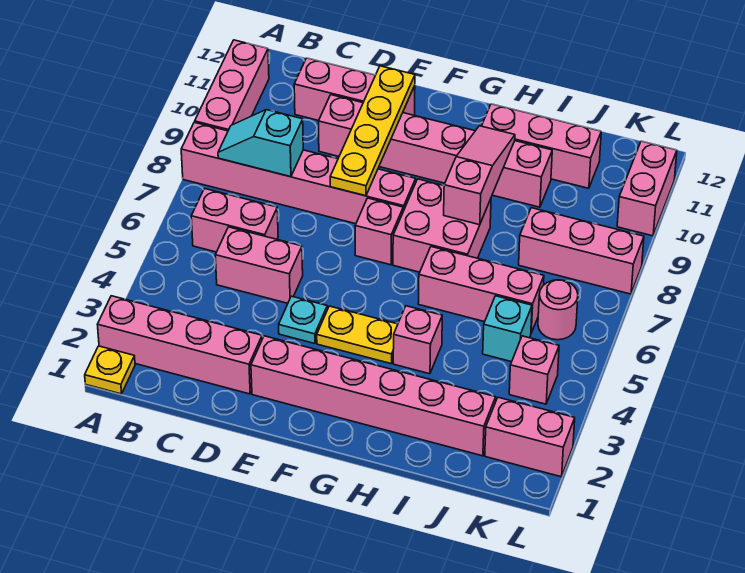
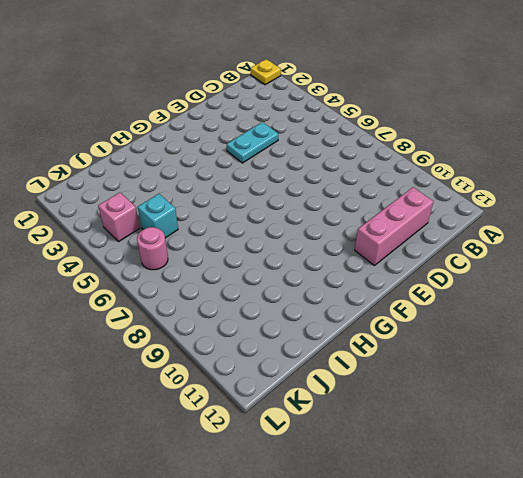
cyan plate D4:E4 level 1 -> cyan plate E4 level 1
none -> pink brick A2:D2 level 1
none -> pink brick A8:F8 level 1
none -> pink brick A9:A11 level 1

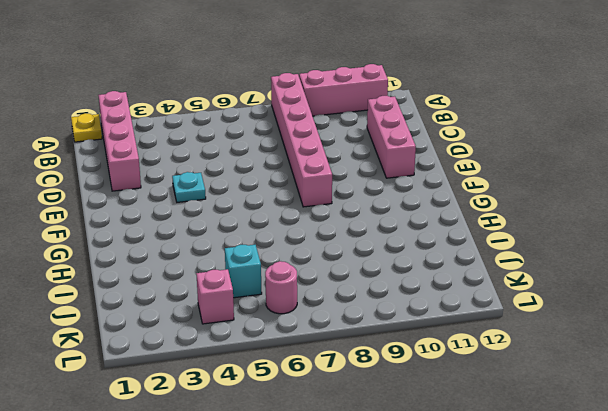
none -> pink brick B6:C6 level 1
none -> pink brick C5:D5 level 1
none -> pink brick D10:I10 level 1

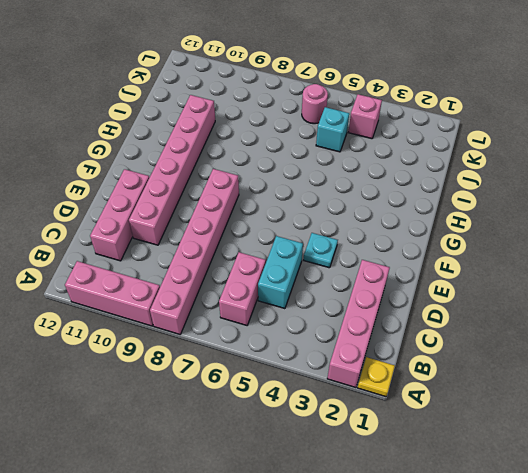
cyan brick C5:D5 level 1 -> pink brick C5:D5 level 1
none -> pink brick E2:J2 level 1
none -> yellow plate F4:G4 level 1
none -> pink brick F7 level 1

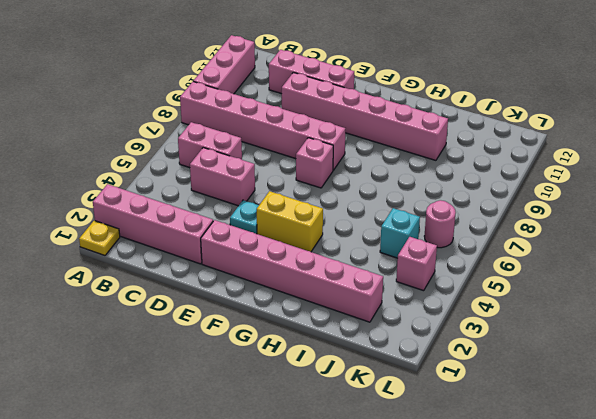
yellow brick F4:G4 level 1 -> yellow plate F4:G4 level 1
none -> pink brick G7:H8 level 1
none -> pink brick H4 level 1
none -> pink brick H6:J6 level 1

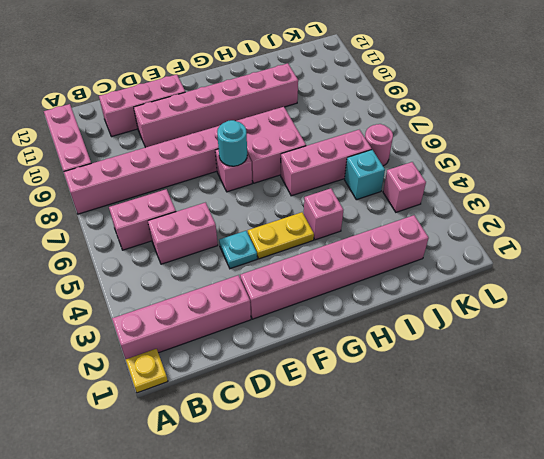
cyan round brick F7 level 2 -> none
none -> pink brick H11:J11 level 1
none -> pink brick J8:L8 level 1
none -> pink brick K2:L2 level 1

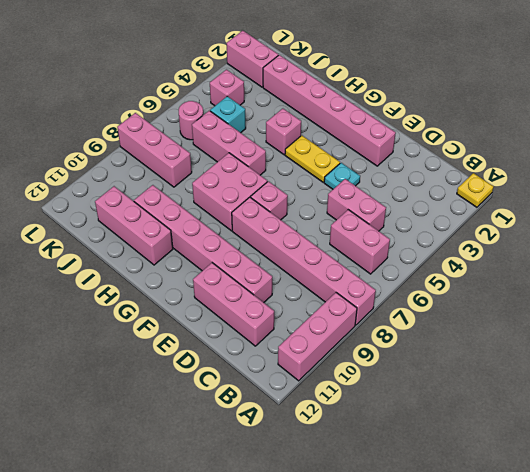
none -> pink brick A2:D2 level 1
none -> pink brick L10:L11 level 1
none -> cyan slope B8:C8 level 2 top C

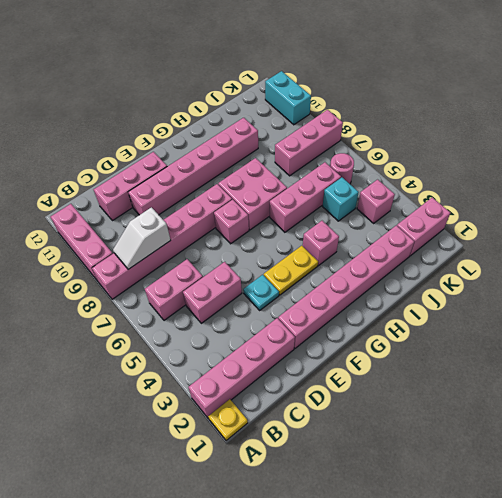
white slope B8:C8 level 2 top C -> cyan slope B8:C8 level 2 top C
cyan brick L10:L11 level 1 -> pink brick L10:L11 level 1
none -> pink brick H11:J11 level 1
none -> yellow plate E8:E11 level 2
none -> pink slope H8:H10 level 2 top 8

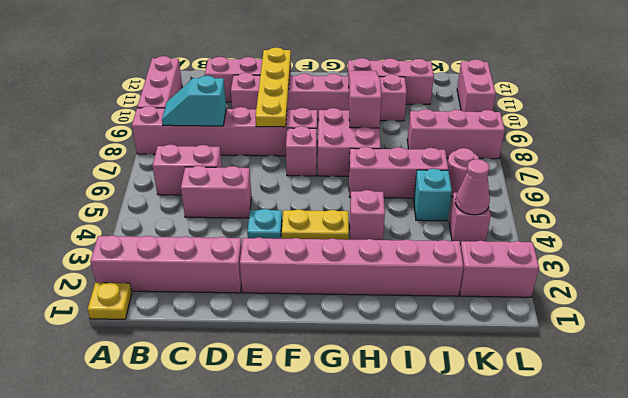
pink cone K4 level 2 -> none

